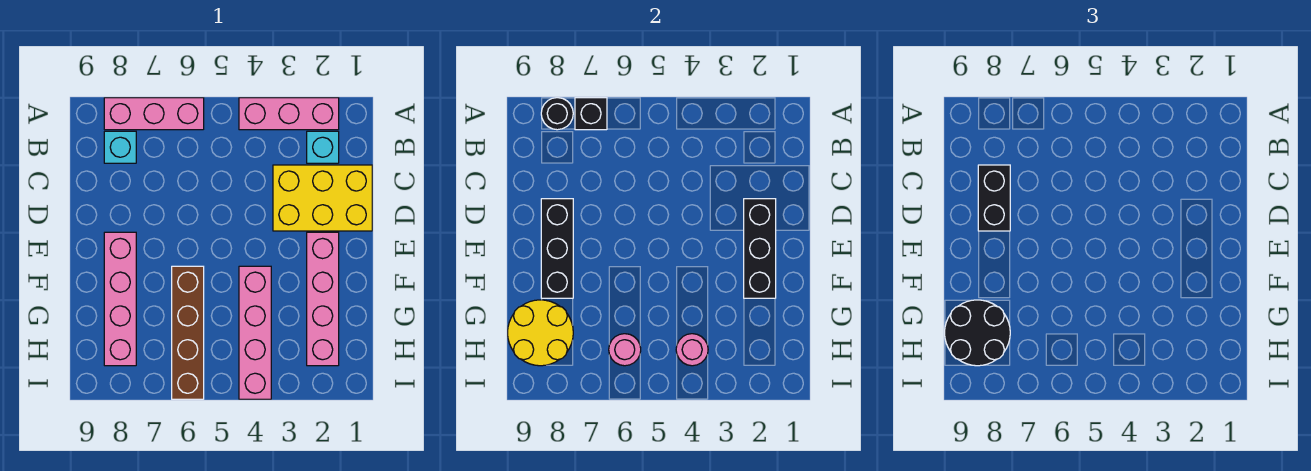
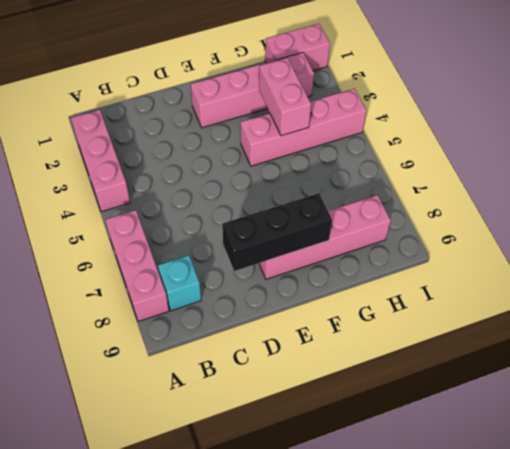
pink brick G3:G4 level 2 -> none
pink brick H1:I1 level 1 -> none
none -> cyan brick B2 level 1
none -> yellow brick C1:D3 level 1
none -> brown brick F6:I6 level 1

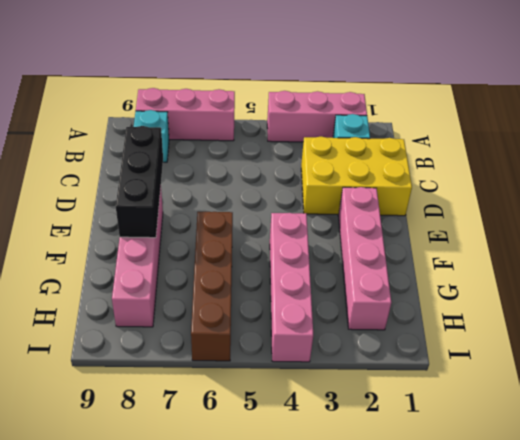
none -> black brick A7 level 2
none -> black round brick A8 level 2
none -> black brick D2:F2 level 2

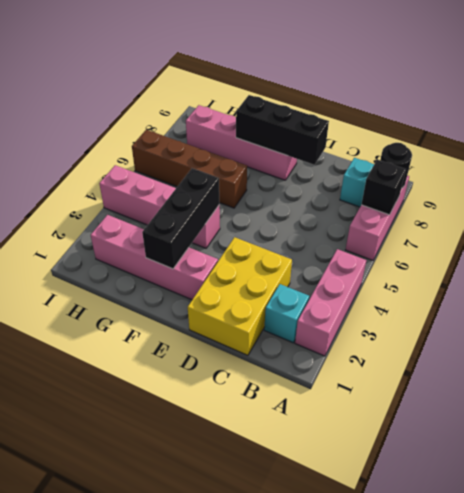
black brick F2:F4 level 2 -> black brick D2:F2 level 2
none -> yellow round brick G8:H9 level 2
none -> pink round brick H4 level 2
none -> pink round brick H6 level 2

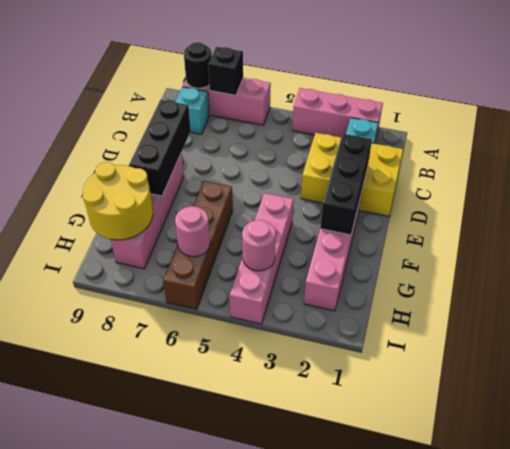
none -> black brick C8:D8 level 3
none -> black round brick G8:H9 level 3

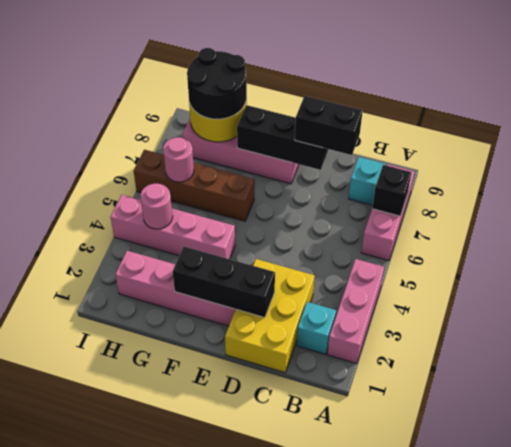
none -> black round brick A8 level 2

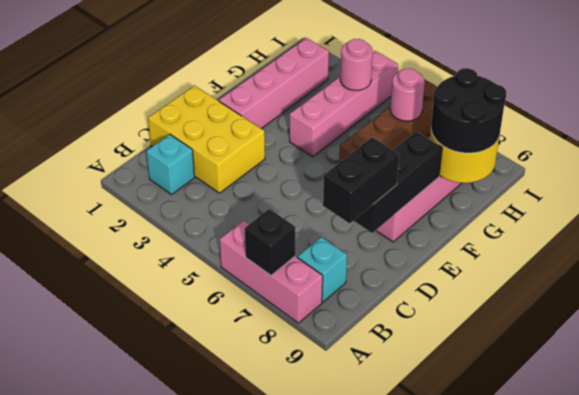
none -> pink brick A2:A4 level 1
none -> black round brick A8 level 2
none -> black brick D2:F2 level 2

